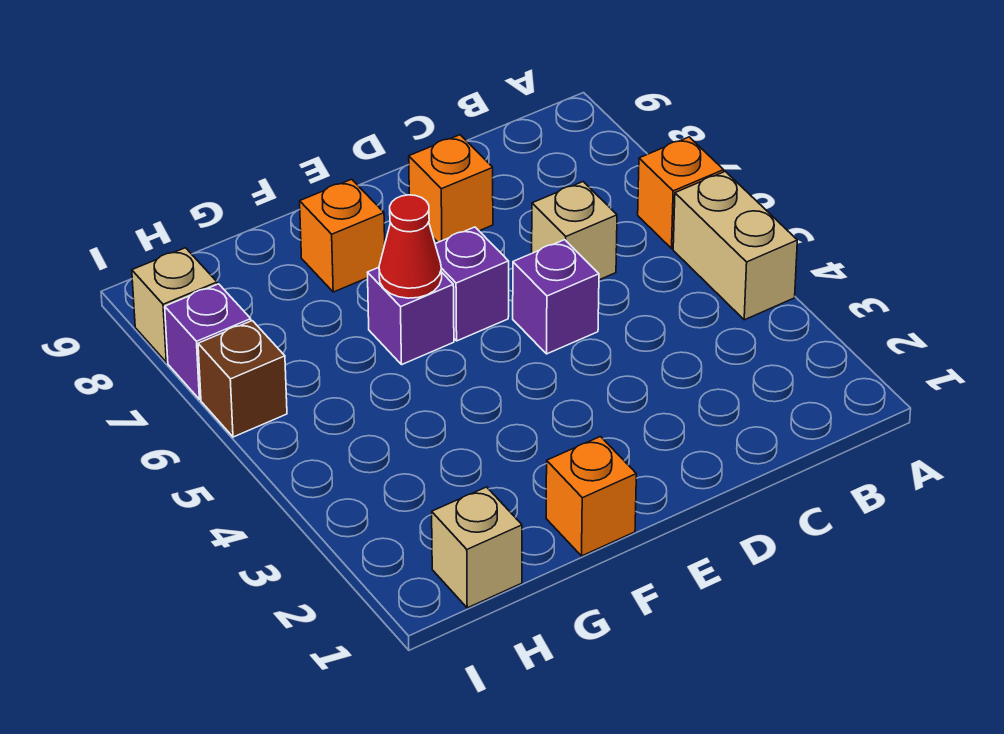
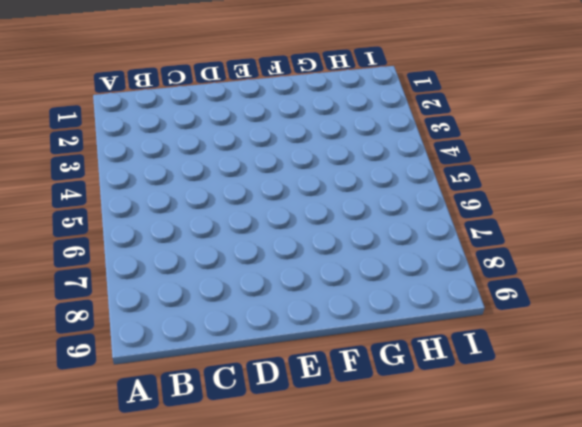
none -> tan brick A4:A5 level 1
none -> orange brick A6 level 1
none -> tan brick C6 level 1

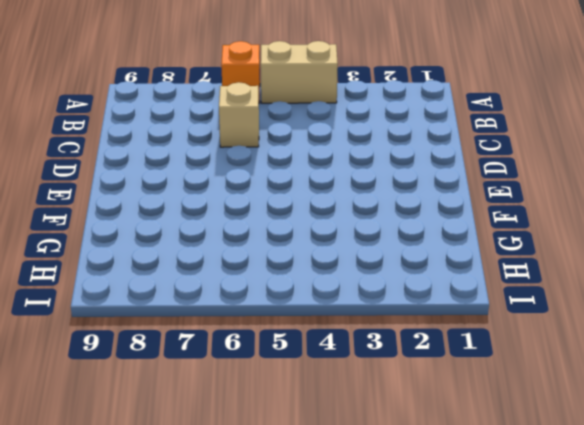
none -> purple brick D5 level 1
none -> orange brick D8 level 1
none -> purple brick E6 level 1

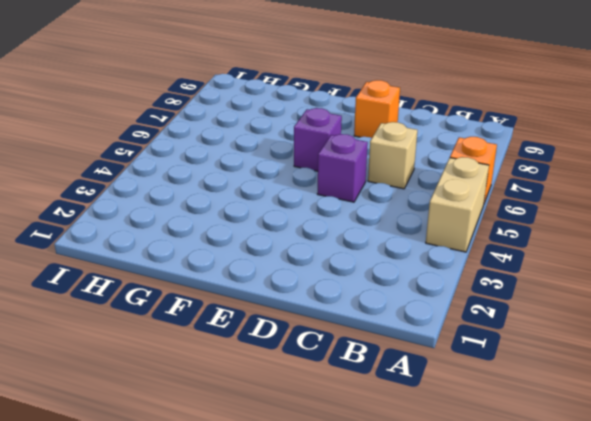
none -> orange brick F1 level 1
none -> purple brick F6 level 1
none -> orange brick F8 level 1

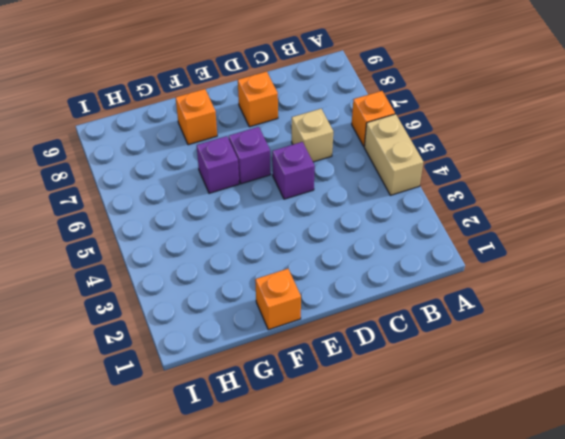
none -> tan brick H1 level 1
none -> brown brick I6 level 1
none -> purple brick I7 level 1

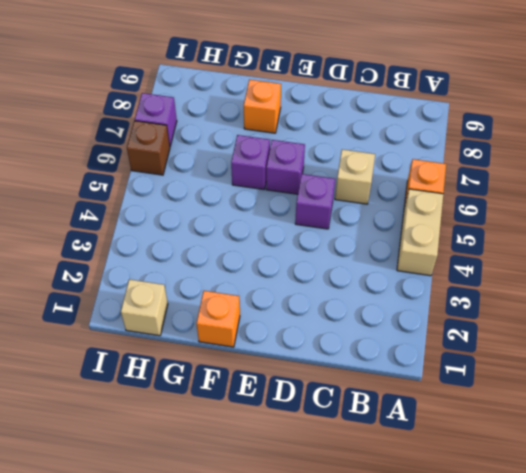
none -> orange brick D8 level 1
none -> tan brick I8 level 1
none -> red cone F6 level 2

